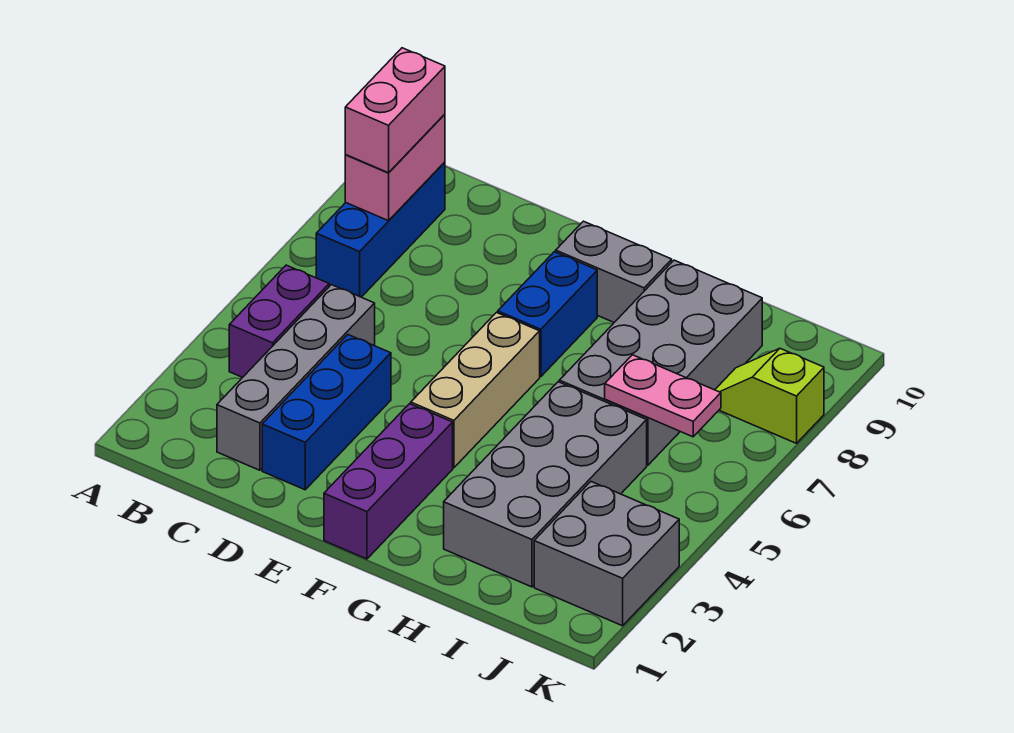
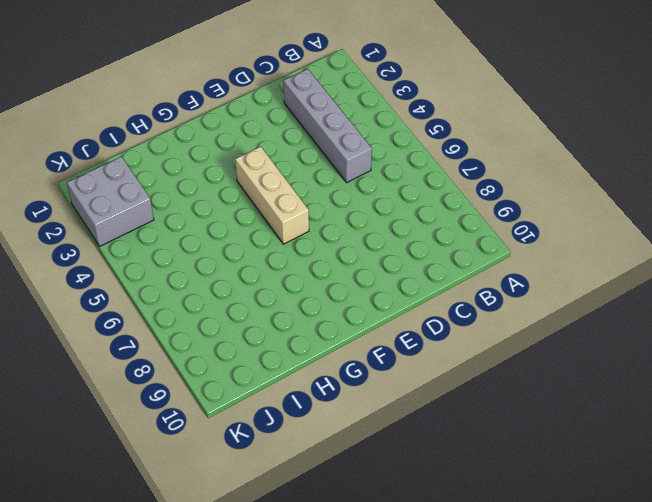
none -> purple brick B4:B5 level 1
none -> blue brick B7:B9 level 1
none -> blue brick D2:D4 level 1

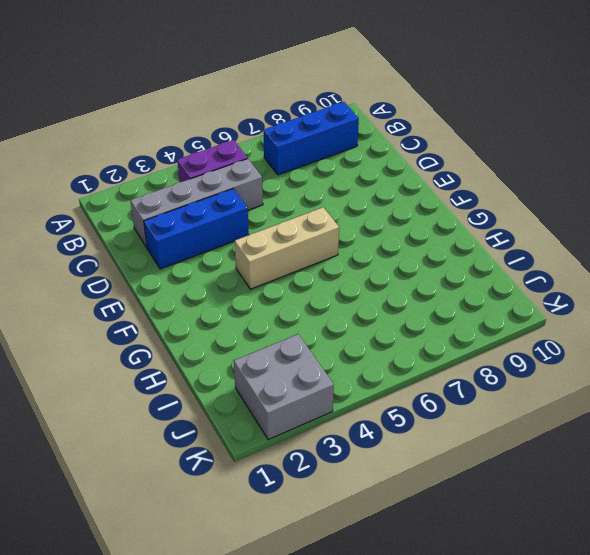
none -> purple brick F1:F3 level 1
none -> blue brick F7:F8 level 1
none -> grey brick F9:G9 level 1

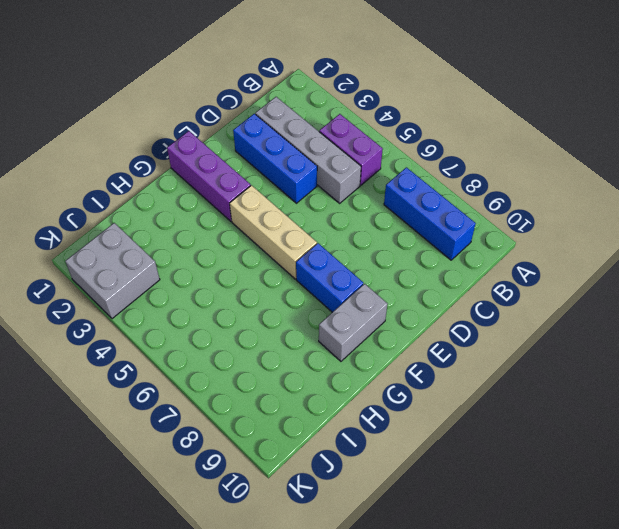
none -> grey brick H2:I5 level 1
none -> grey brick H6:I9 level 1
none -> lime slope J8:K8 level 1 top K

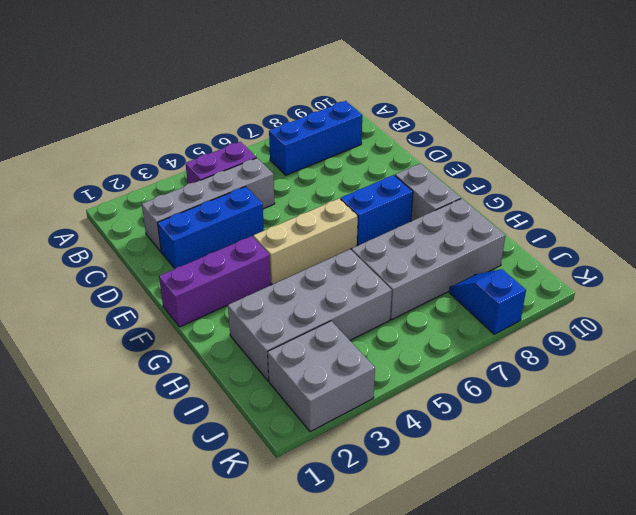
blue slope J8:K8 level 1 top K -> lime slope J8:K8 level 1 top K
none -> pink brick B8:B9 level 2
none -> pink plate I6:J6 level 2
none -> pink brick B8:B9 level 3

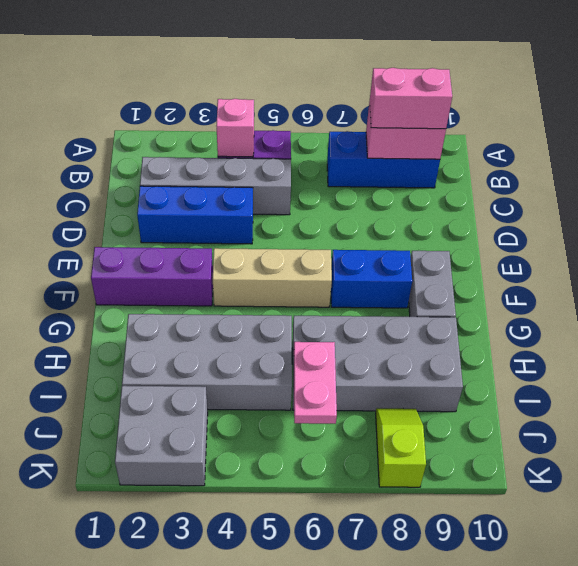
pink brick B4 level 2 -> none

